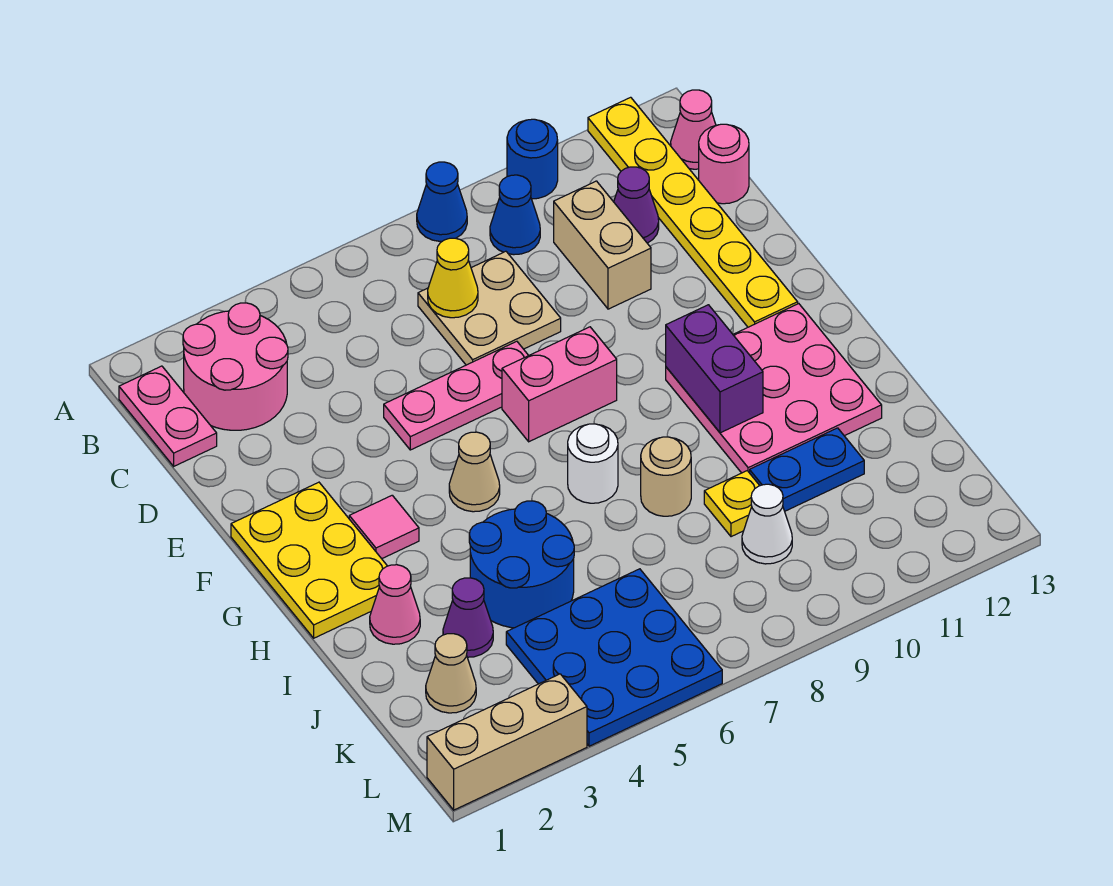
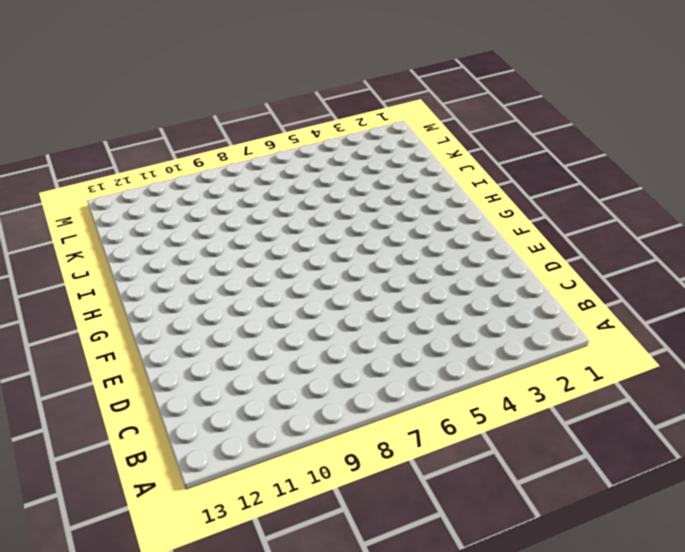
none -> blue cone A8 level 1
none -> blue round brick A10 level 1
none -> yellow plate A12:F12 level 1
none -> pink plate B1:C1 level 1

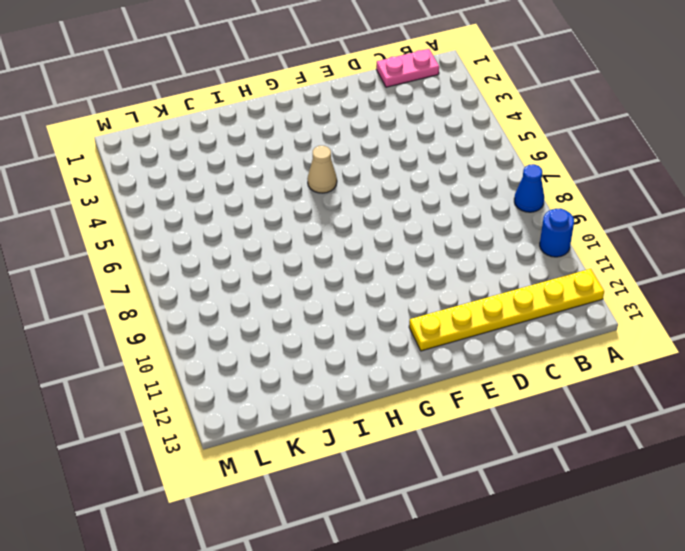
none -> pink round brick B2:C3 level 1
none -> blue cone B9 level 1
none -> pink cone B13 level 1
none -> tan plate C7:D8 level 1

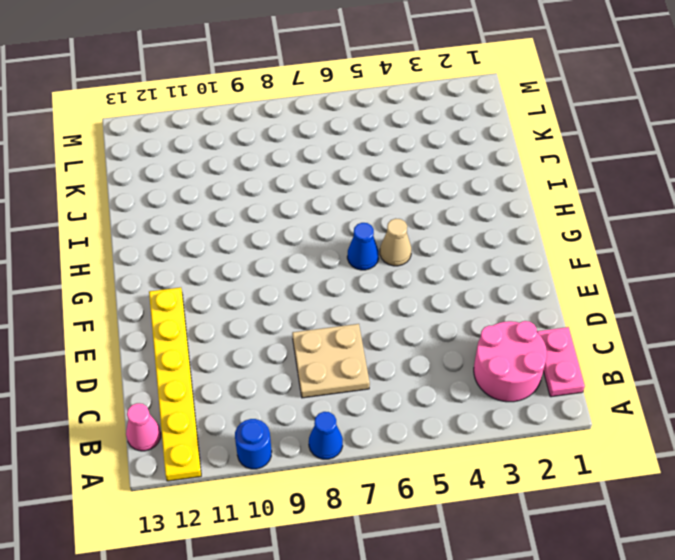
blue cone G6 level 1 -> blue cone B9 level 1
none -> tan brick C10:D10 level 1
none -> purple cone C11 level 1
none -> pink round brick C13 level 1
none -> pink plate E5:E7 level 1

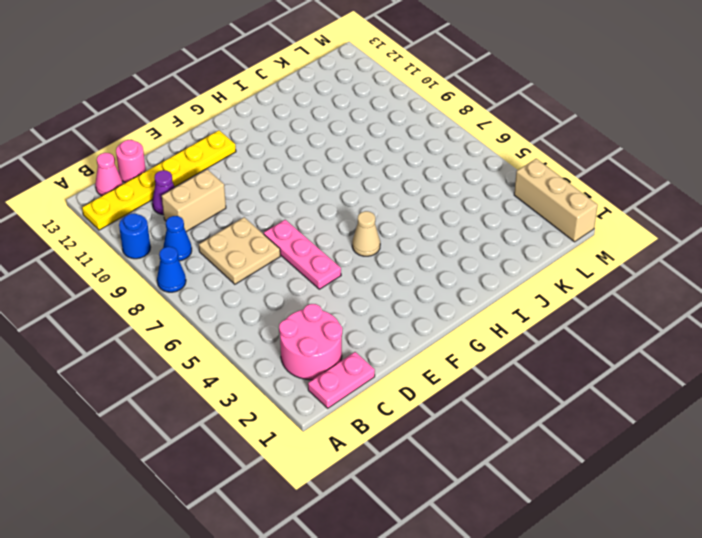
none -> yellow plate F1:H2 level 1
none -> pink brick F7:F8 level 1
none -> pink tile G3 level 1
none -> pink plate G10:I12 level 1

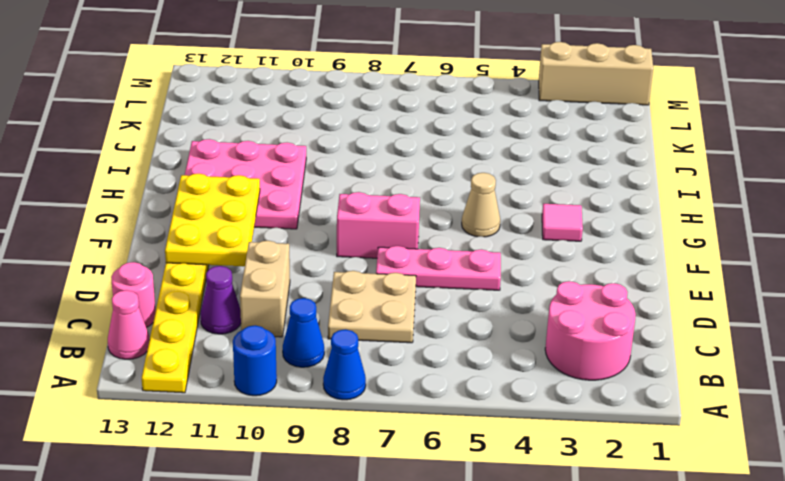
yellow plate E11:G12 level 2 -> yellow plate F1:H2 level 1
none -> pink plate B1:C1 level 1
none -> white round brick H7 level 1
none -> pink cone I2 level 1
none -> blue round brick I4:J5 level 1

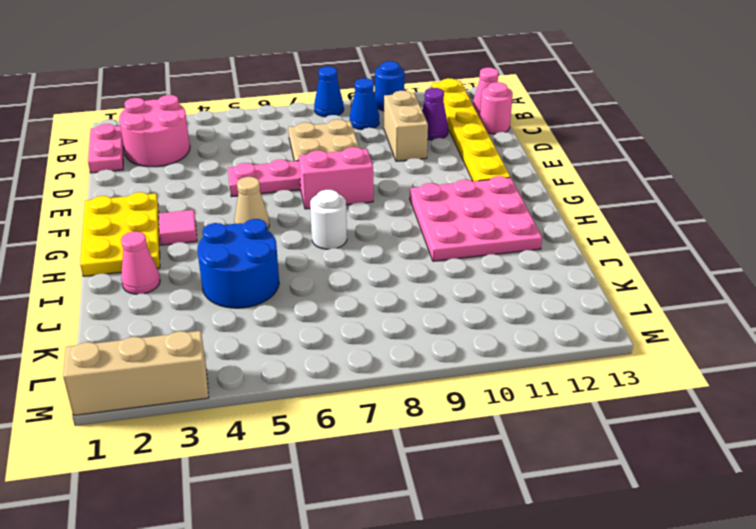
none -> tan round brick I8 level 1
none -> purple cone J3 level 1
none -> yellow plate J9 level 1
none -> blue plate J10:J11 level 1

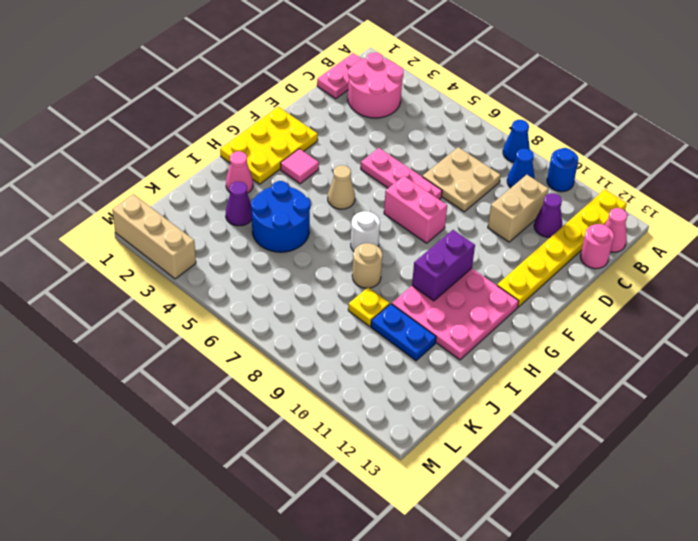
none -> tan cone K2 level 1
none -> blue plate K4:M6 level 1
none -> white cone K9 level 1
none -> yellow cone C7 level 2

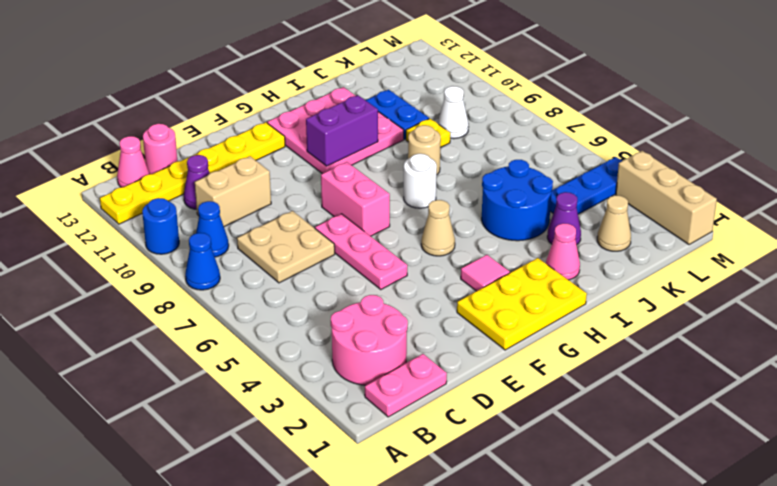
blue plate K4:M4 level 1 -> blue plate K4:M6 level 1
none -> yellow cone C7 level 2

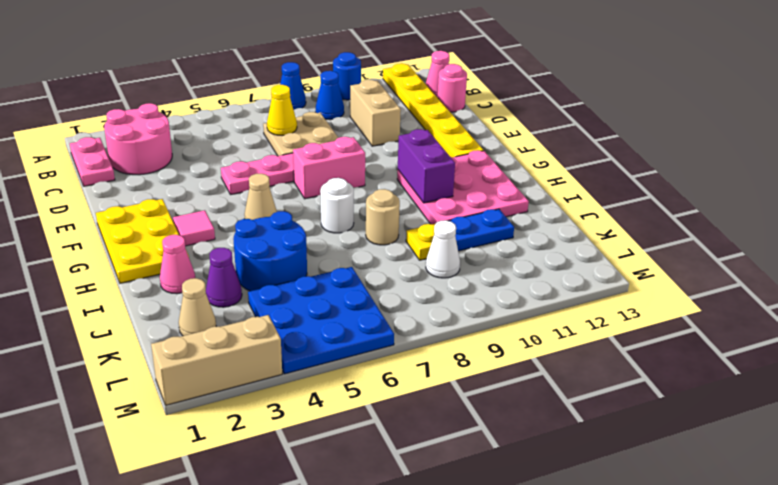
none -> purple cone C11 level 1

